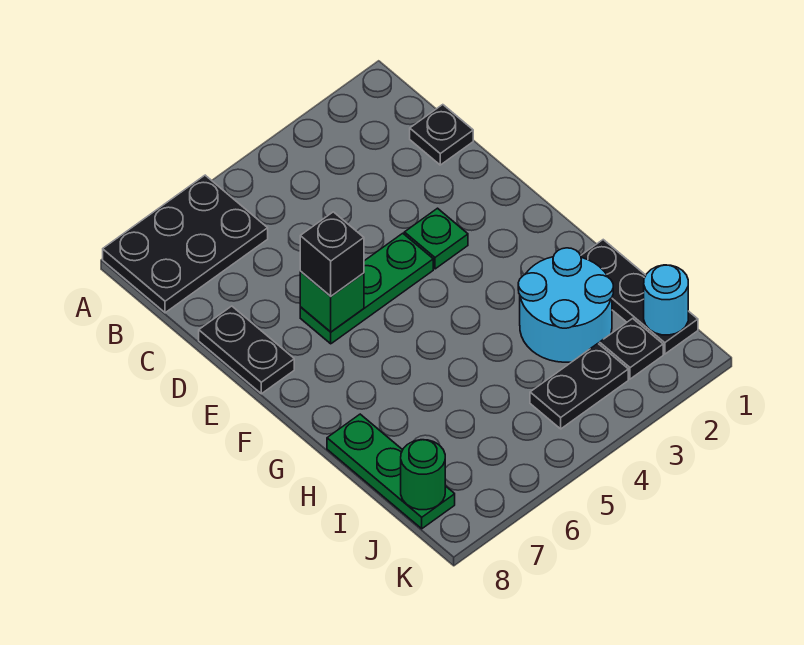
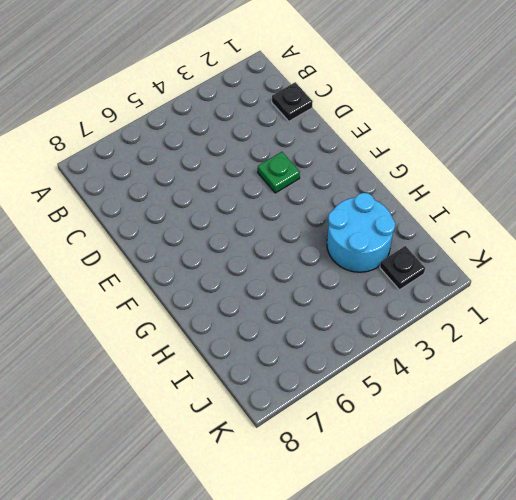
none -> black plate A6:B8 level 1
none -> black plate D8:E8 level 1
none -> green plate E4:E6 level 1

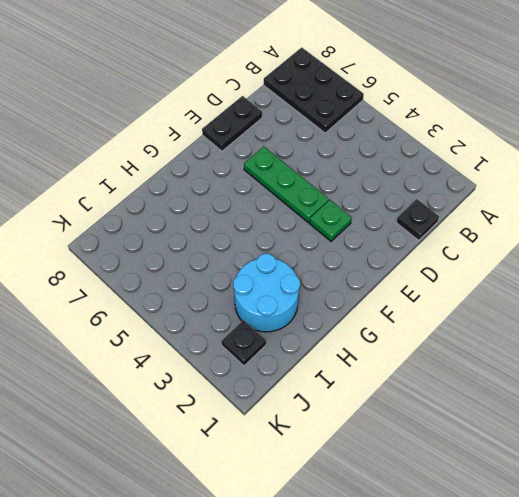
none -> black plate H1:J1 level 1
none -> green plate H8:J8 level 1
none -> black plate J3:J4 level 1

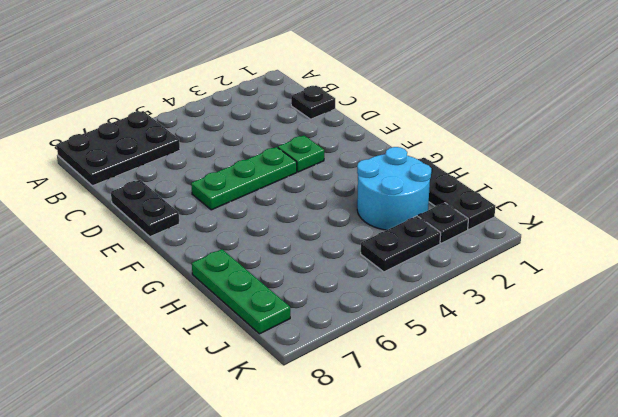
none -> green brick E6 level 2
none -> cyan round brick J1 level 2
none -> green round brick J8 level 2

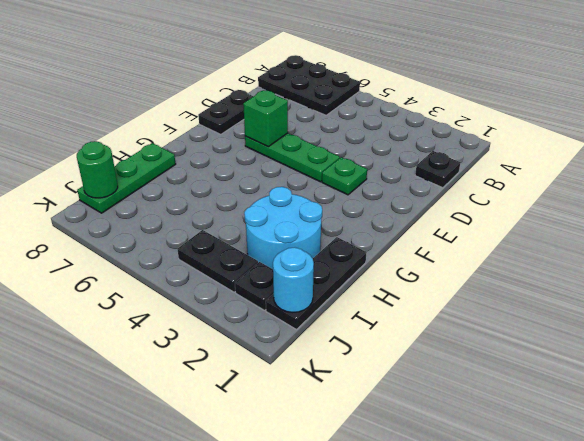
none -> black brick E6 level 3

